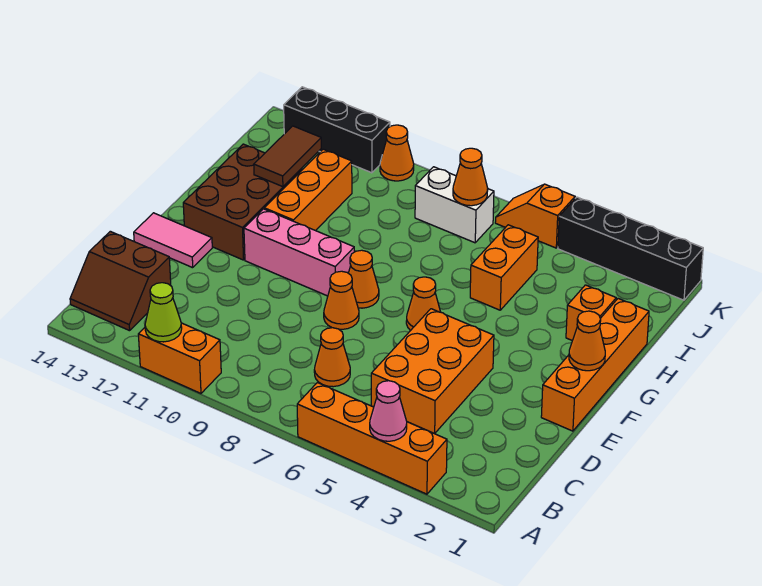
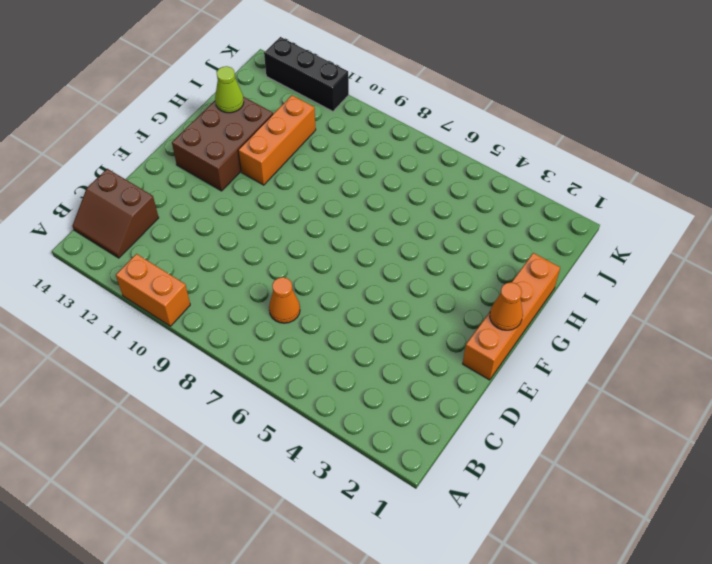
lime cone H13 level 2 -> lime cone A11 level 2
none -> orange brick A3:A6 level 1
none -> orange brick C4:E5 level 1
none -> orange cone E8 level 1

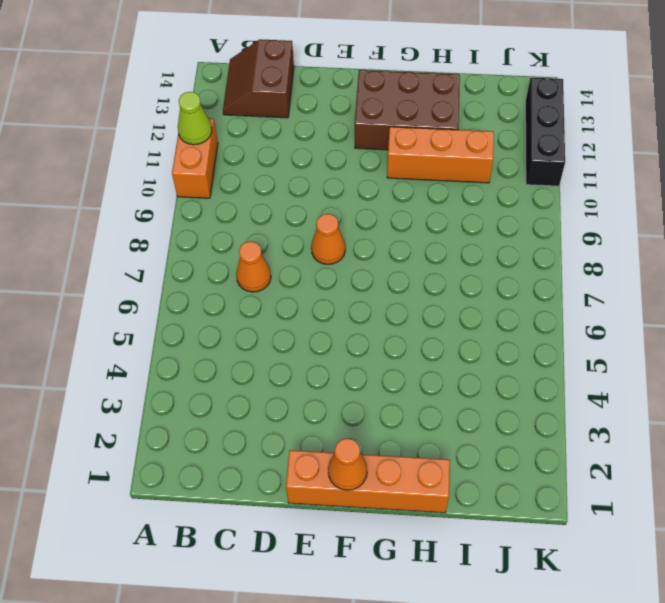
none -> orange brick A3:A6 level 1
none -> orange brick C4:E5 level 1
none -> pink tile E13:E14 level 1

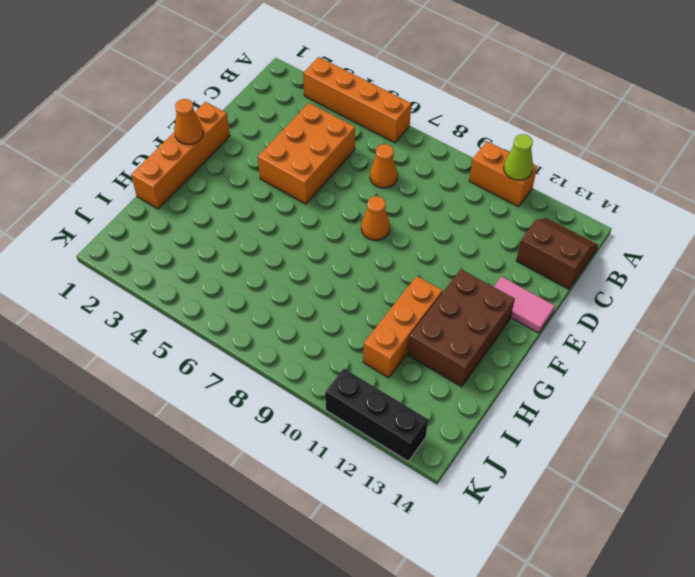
none -> orange cone F6 level 1
none -> orange cone F8 level 1
none -> pink brick F9:F11 level 1

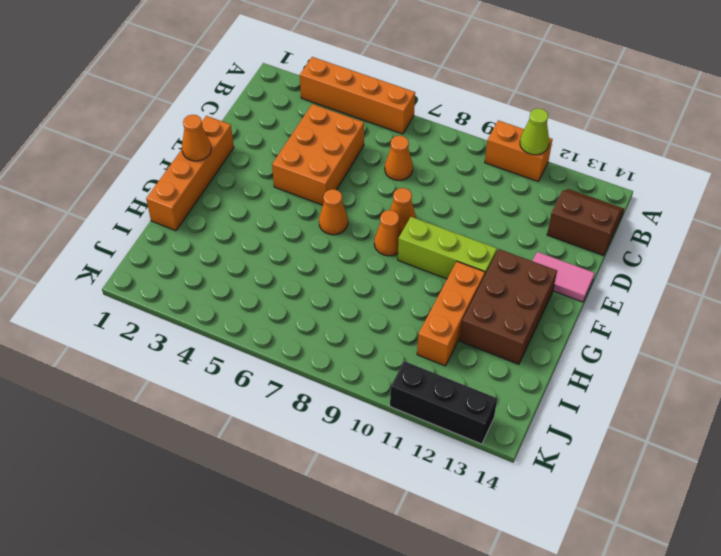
lime brick F9:F11 level 1 -> pink brick F9:F11 level 1
none -> orange brick H2 level 1
none -> orange brick H5:I5 level 1
none -> white brick J7:J8 level 1

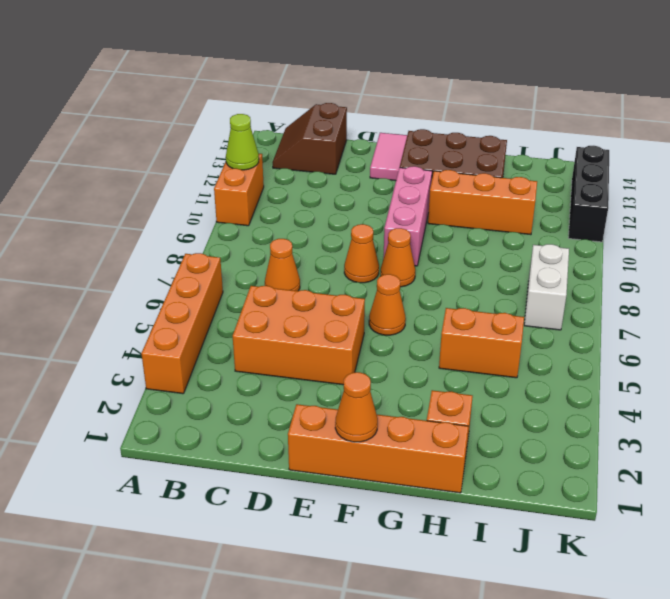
none -> black brick K1:K4 level 1
none -> orange slope K5:K6 level 1 top 5
none -> orange cone K10 level 1

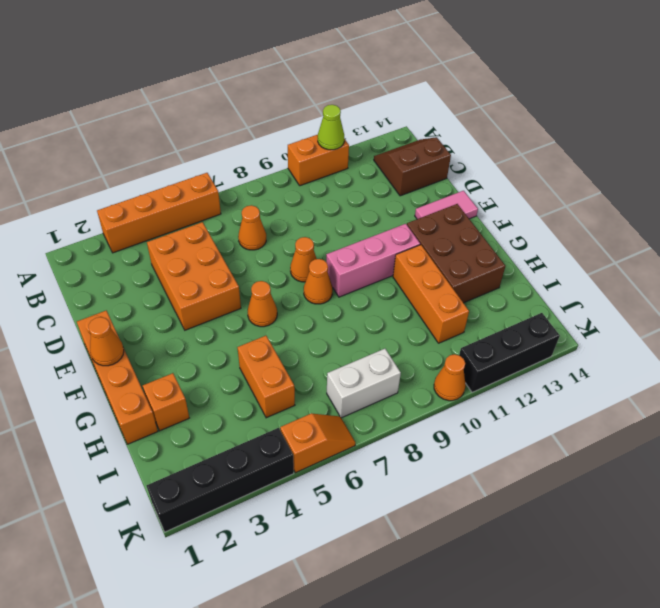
none -> pink cone A4 level 2
none -> brown tile H12:I12 level 2
none -> orange cone J7 level 2

